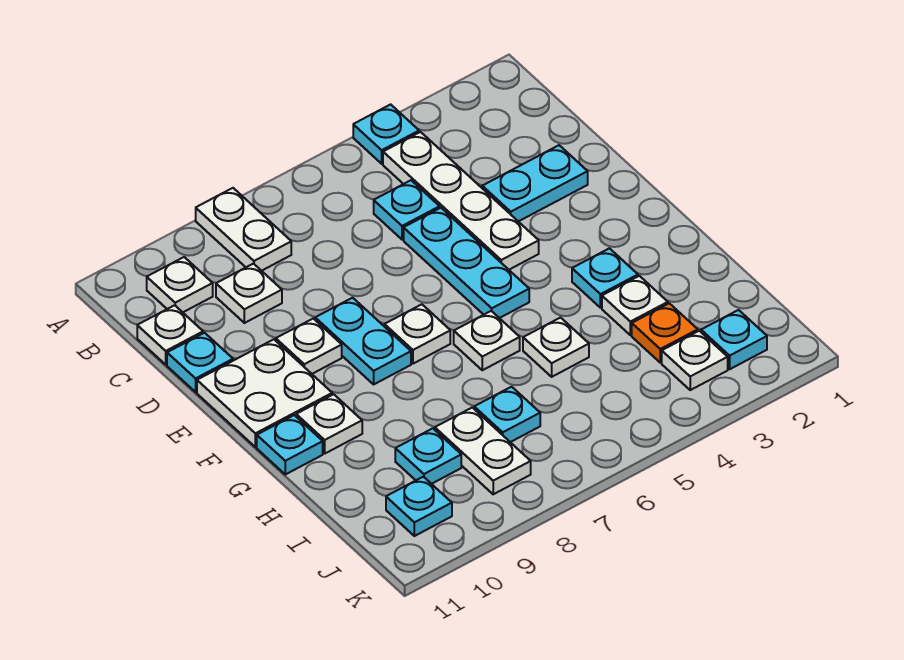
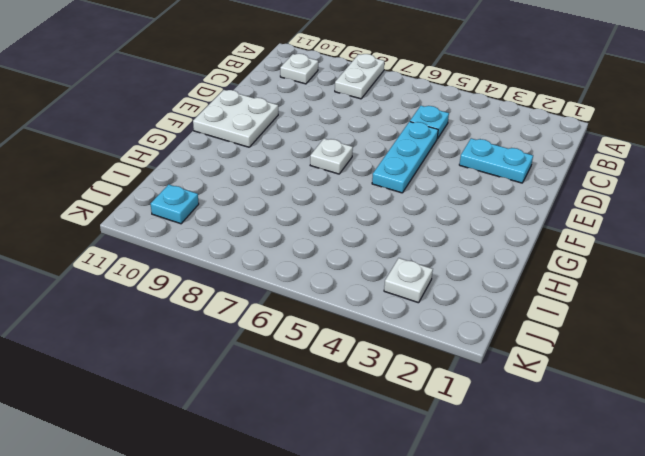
none -> cyan plate A4 level 1
none -> white plate B4:E4 level 1
none -> white plate C9 level 1

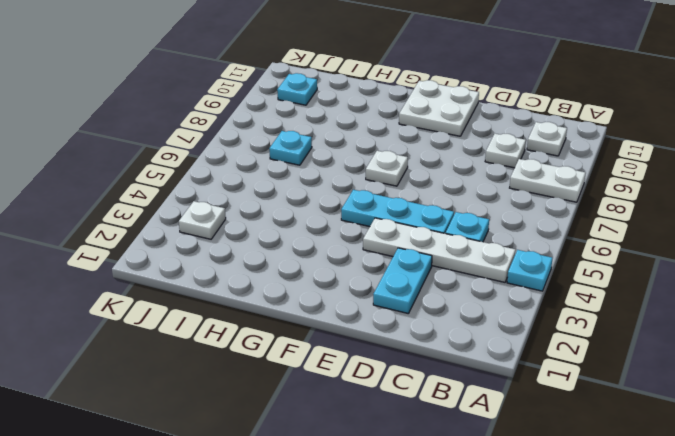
none -> white plate C11 level 1
none -> cyan plate D11 level 1
none -> cyan plate E8:F8 level 1

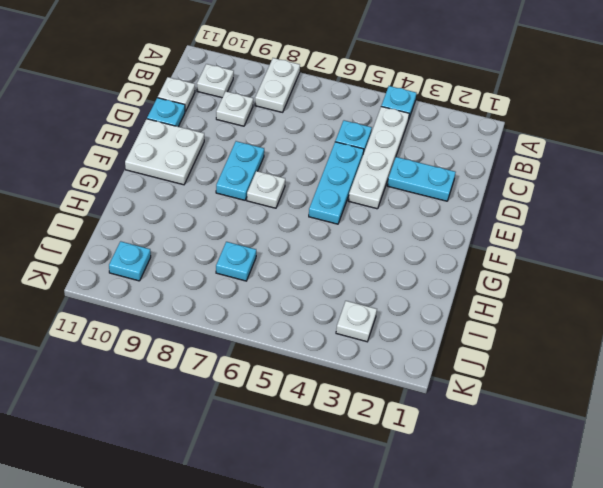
none -> white plate E9 level 1
none -> cyan plate G3 level 1
none -> white plate G6 level 1

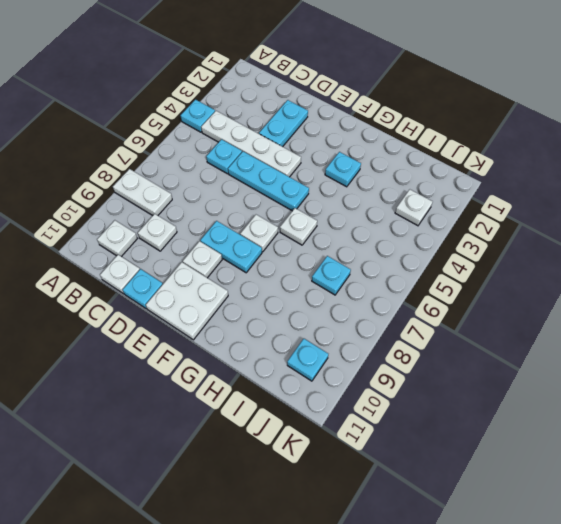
none -> white plate G10 level 1
none -> cyan plate G11 level 1
none -> white plate H3 level 1

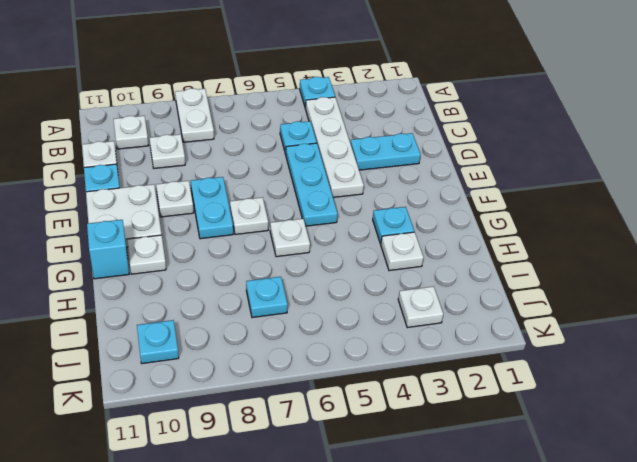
cyan brick G11 level 1 -> cyan plate G11 level 1
none -> white plate H5 level 1
none -> orange plate I3 level 1
none -> white plate I8:J8 level 1

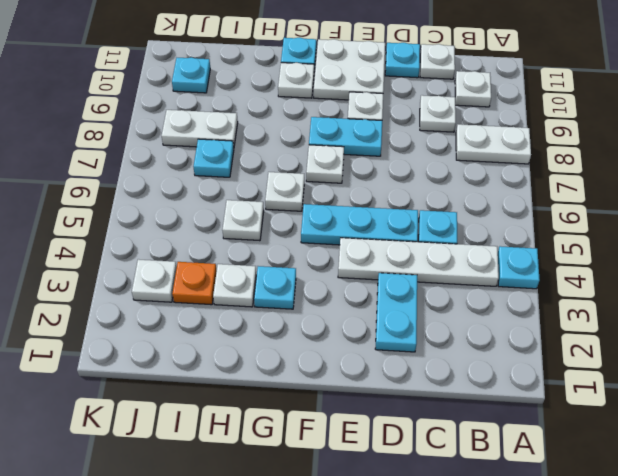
none -> cyan plate I9 level 1
none -> cyan plate J2 level 1

